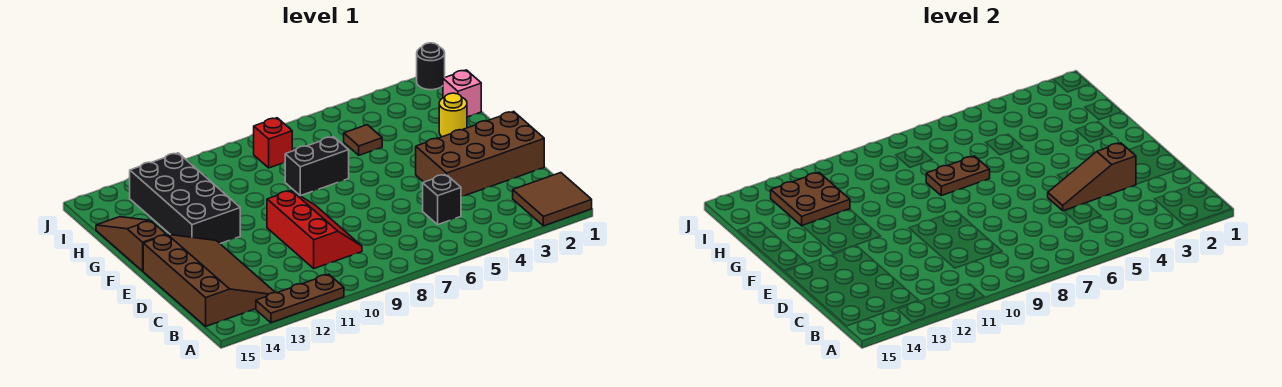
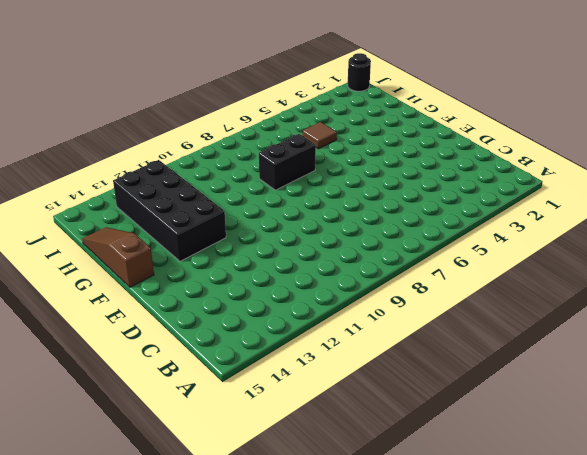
none -> brown tile A1:B2 level 1
none -> brown plate A11:A13 level 1
none -> brown slope B13:E15 level 1 top 15

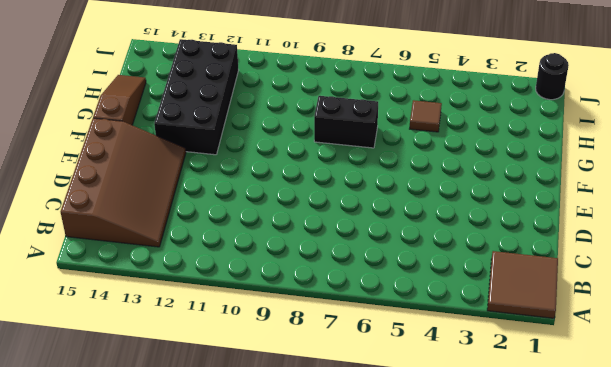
none -> brown plate A11:A13 level 1
none -> black brick C5 level 1
none -> red slope C9:E10 level 1 top 10

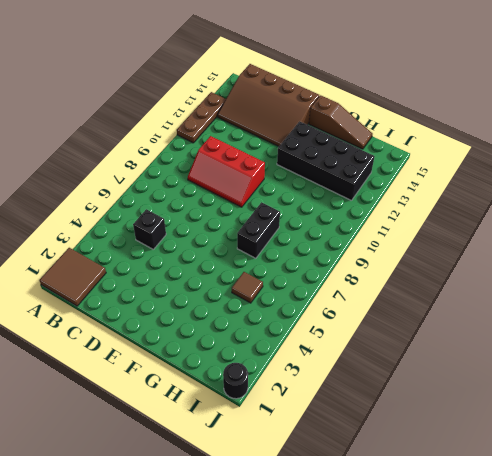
none -> brown brick D1:E4 level 1
none -> yellow round brick G2 level 1
none -> pink brick H1 level 1

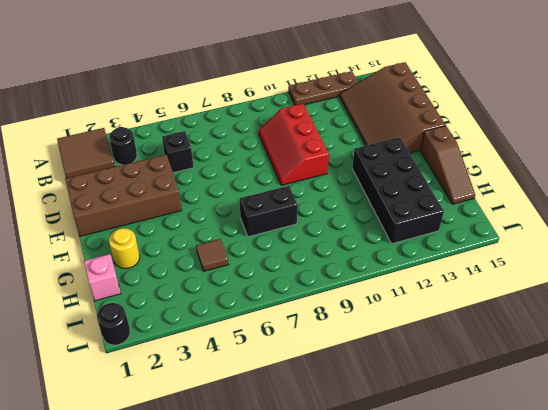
black round brick B3 level 1 -> none
none -> red brick I8 level 1
none -> brown slope D3:D5 level 2 top 3
none -> brown plate G7:G8 level 2

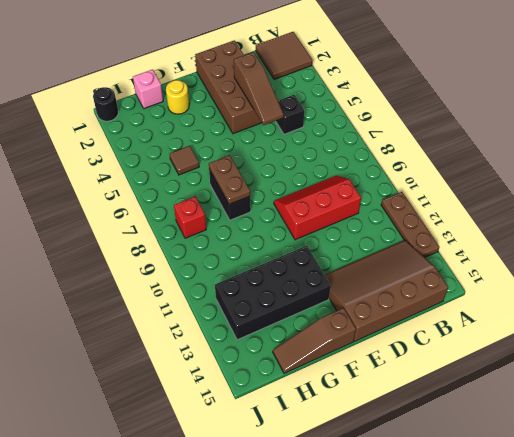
none -> brown plate H12:I13 level 2

